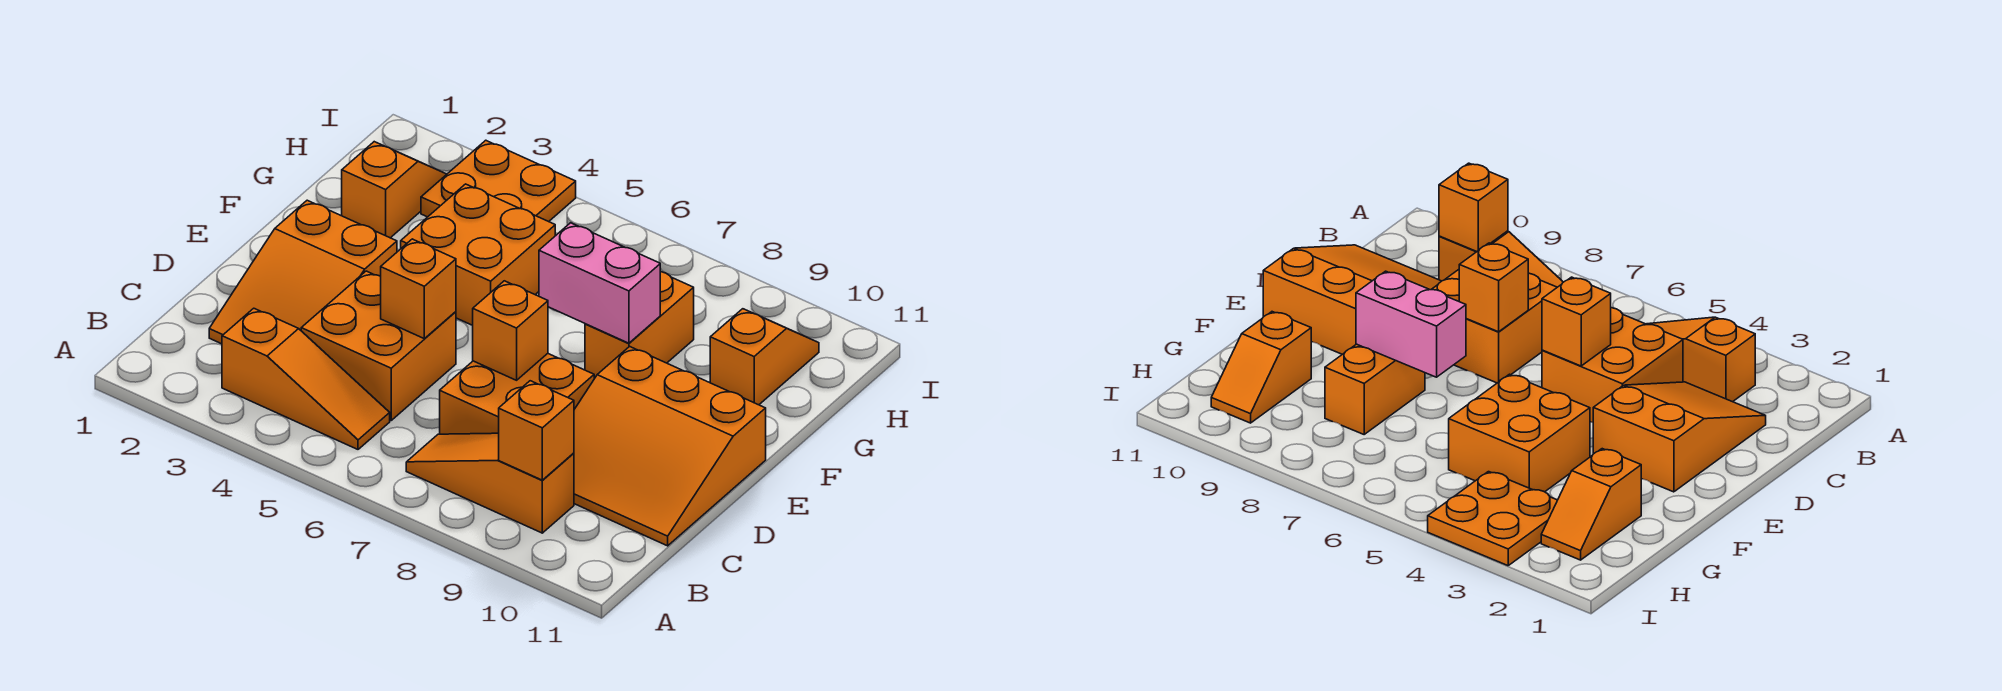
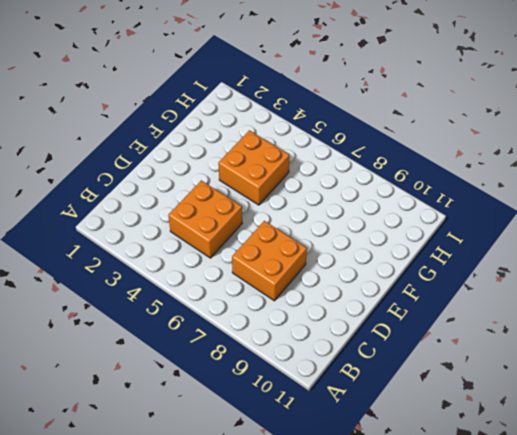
none -> orange slope B3:B5 level 1 top 3
none -> orange slope B7:B9 level 1 top 9
none -> orange slope C2:E3 level 1 top E

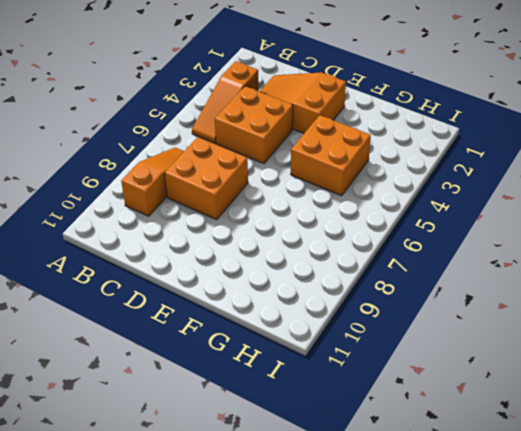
none -> orange slope C9:E11 level 1 top E
none -> orange brick F8:G8 level 1
none -> orange slope G2:H2 level 1 top G

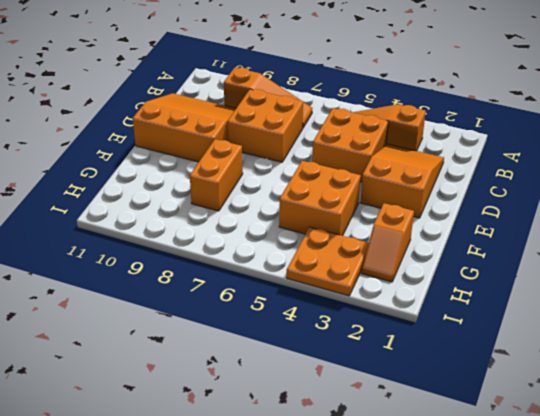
none -> orange slope G10:H10 level 1 top G
none -> orange brick B9 level 2
none -> orange brick D5 level 2

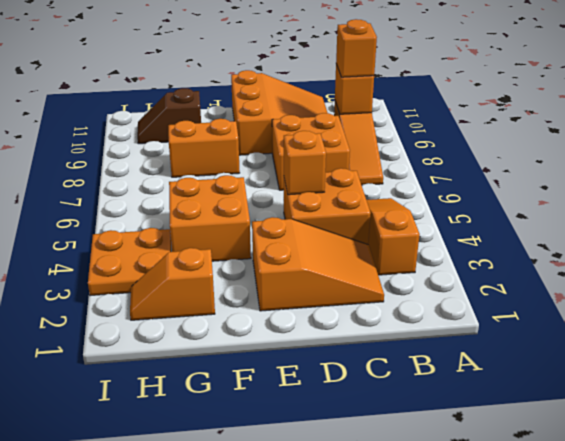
orange brick B9 level 3 -> orange brick D7 level 2
brown slope G10:H10 level 1 top G -> orange slope G10:H10 level 1 top G
none -> pink brick F7:F8 level 2

